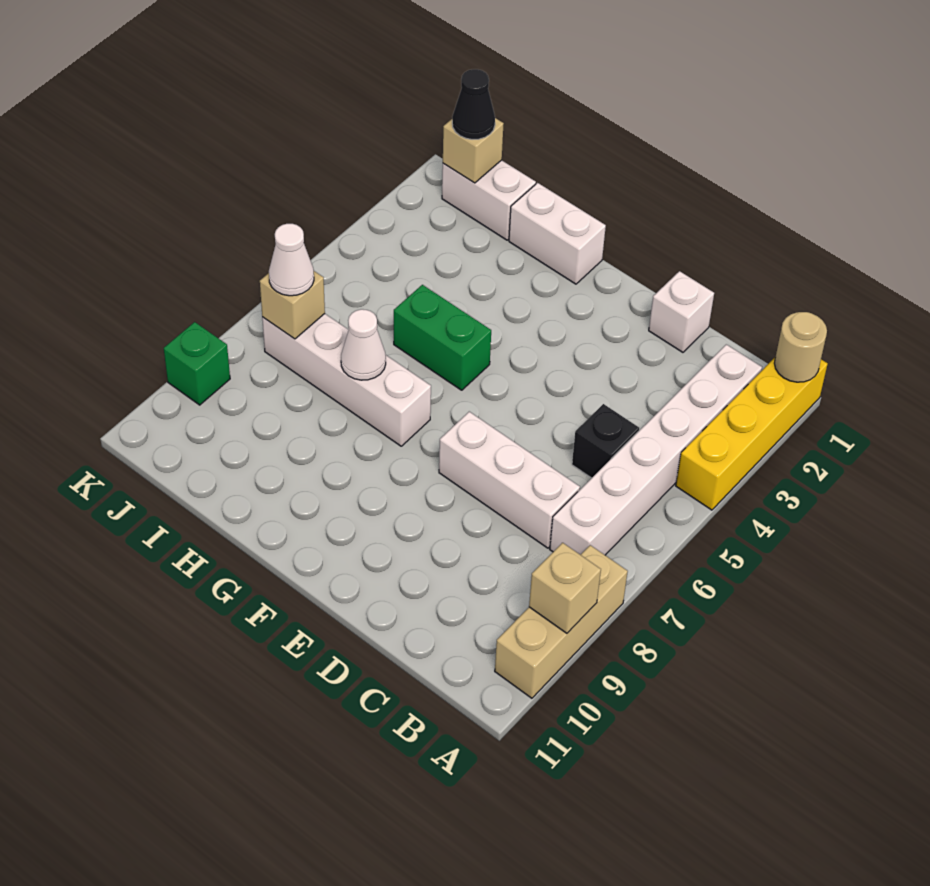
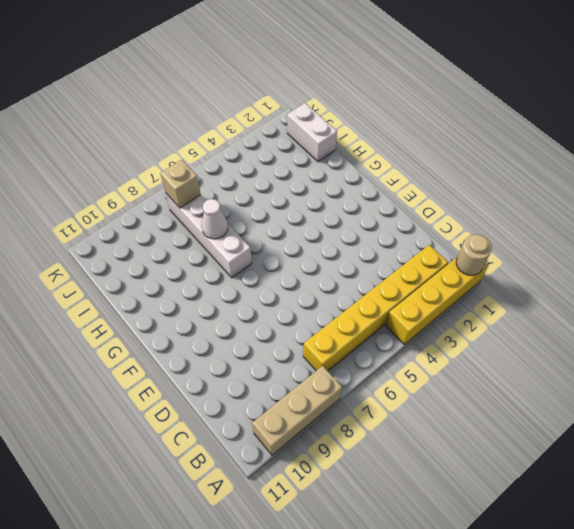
yellow brick B2:B7 level 1 -> white brick B2:B7 level 1
none -> black brick C5 level 1
none -> white brick C7:E7 level 1
none -> white brick D1 level 1

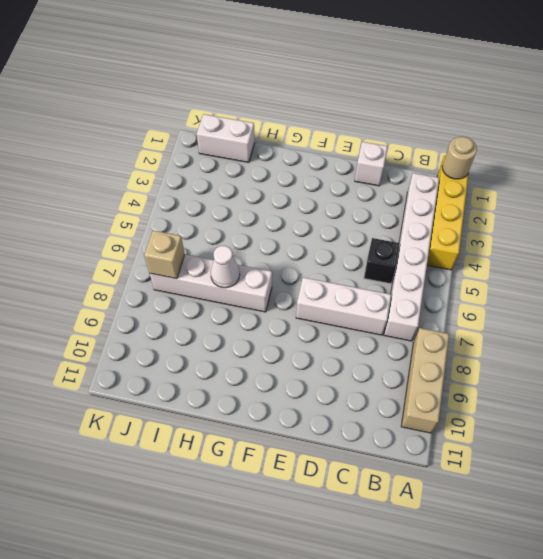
none -> white brick G1:H1 level 1
none -> green brick G5:H5 level 1
none -> green brick K9 level 1

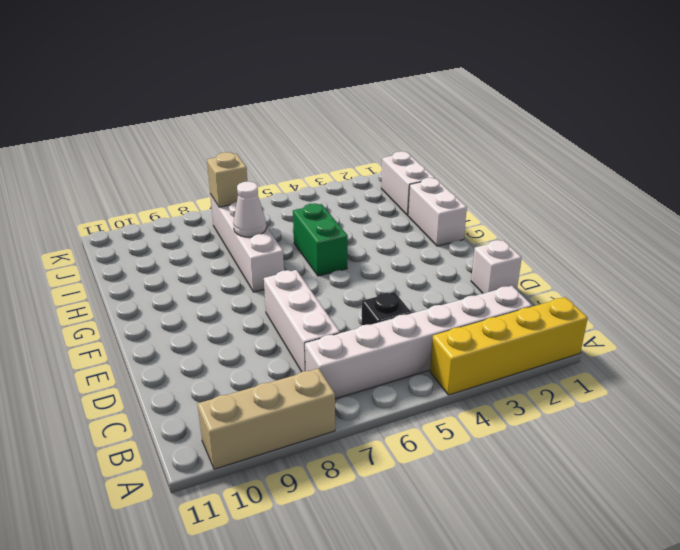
none -> green brick K9 level 1
none -> tan round brick A1 level 2
none -> tan brick A9 level 2

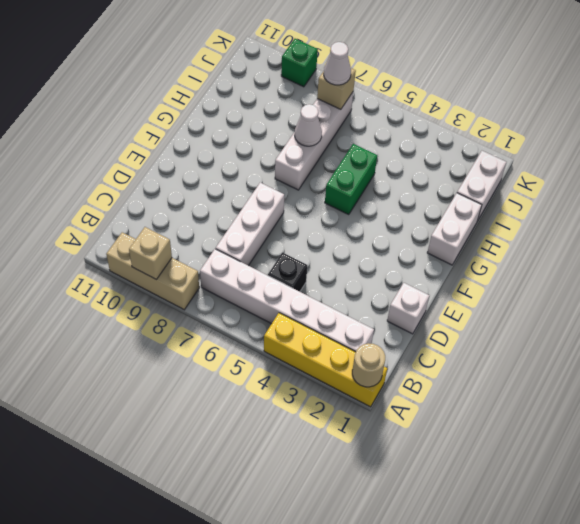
none -> tan brick J1 level 2
none -> black cone J1 level 3

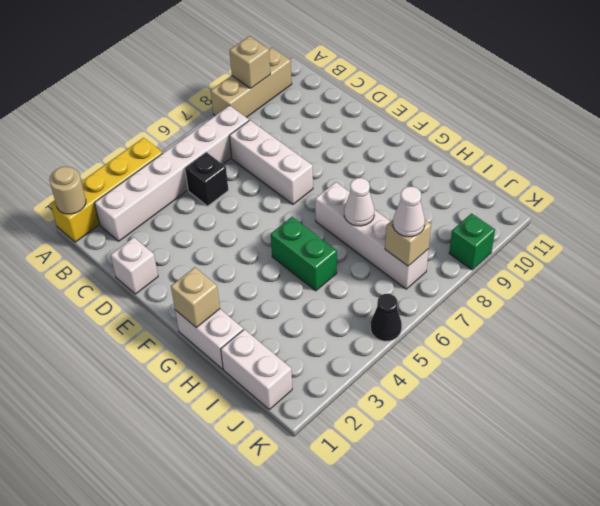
tan brick G1 level 2 -> tan brick J1 level 2
black cone K5 level 1 -> black cone J1 level 3

